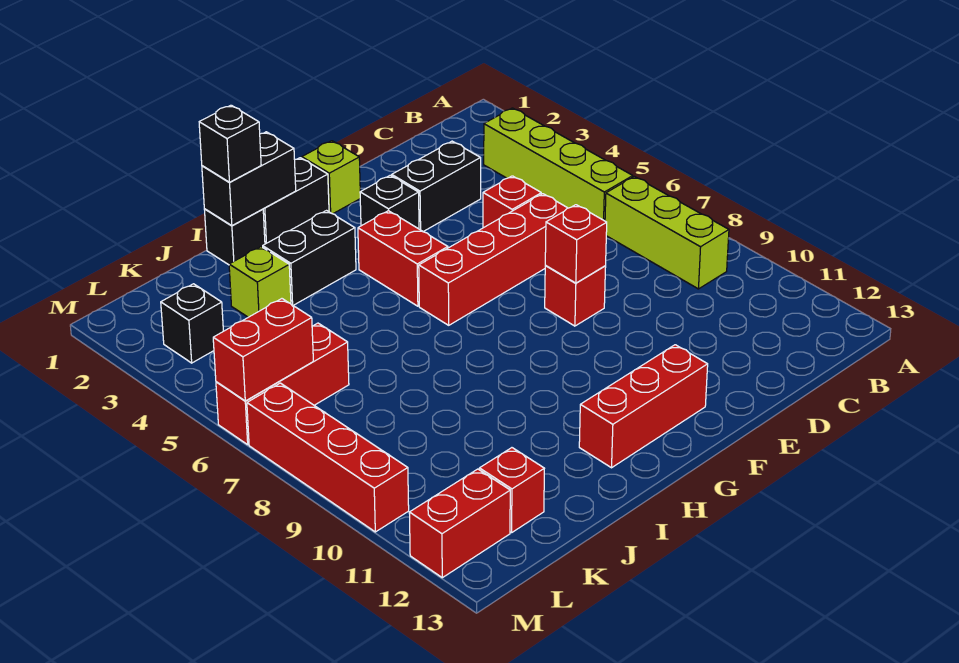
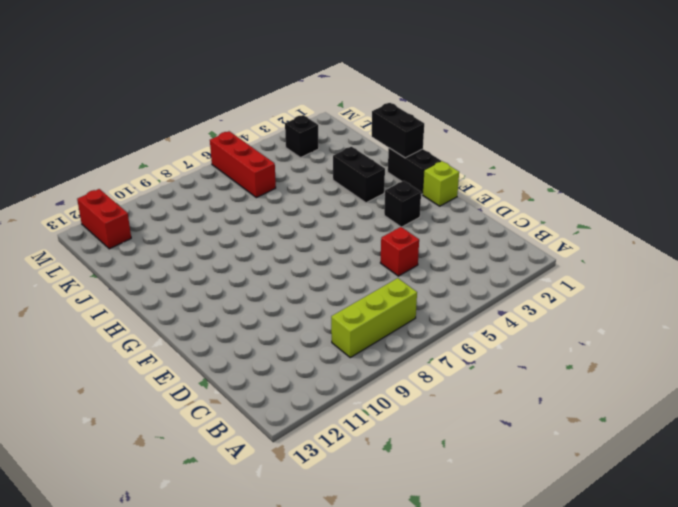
none -> lime brick B3:B6 level 1
none -> black brick D3:E3 level 1
none -> red brick D6:G6 level 1

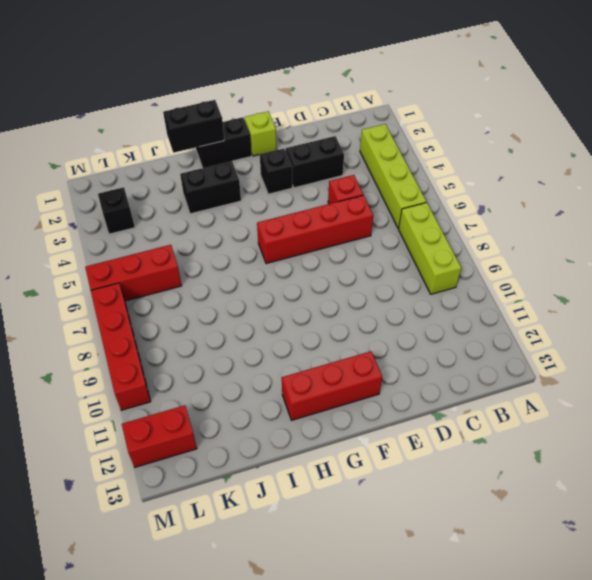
none -> red brick E8 level 1
none -> red brick G4:G5 level 1
none -> black brick I1 level 1

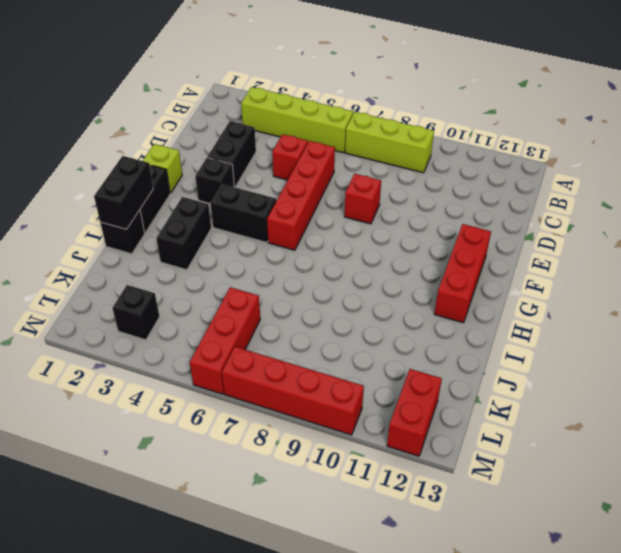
black brick G4:G5 level 1 -> red brick G4:G5 level 1
none -> lime brick J3 level 1
none -> red brick K12 level 1
none -> red brick E8 level 2

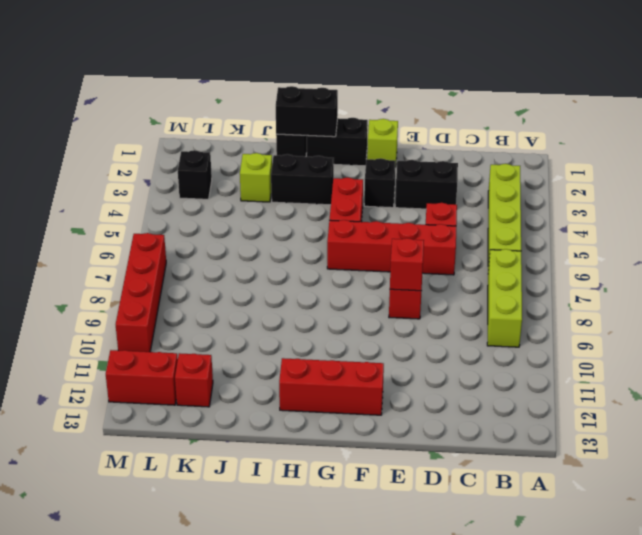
none -> red brick K6:M6 level 1
none -> red brick L6:M6 level 2
none -> black brick I1 level 3

